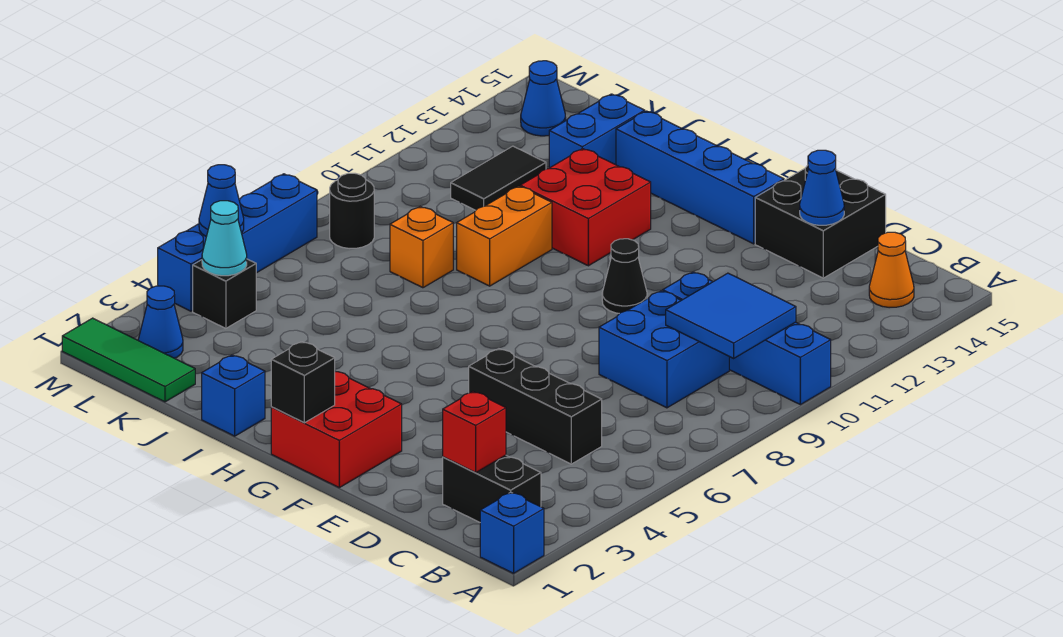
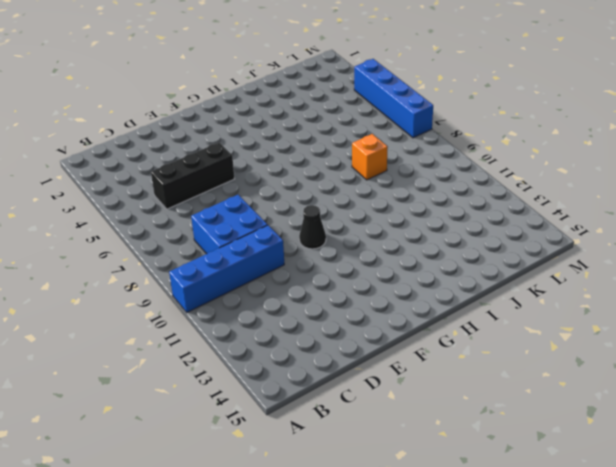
none -> blue brick A1 level 1
none -> black brick B2:C2 level 1
none -> orange cone B14 level 1

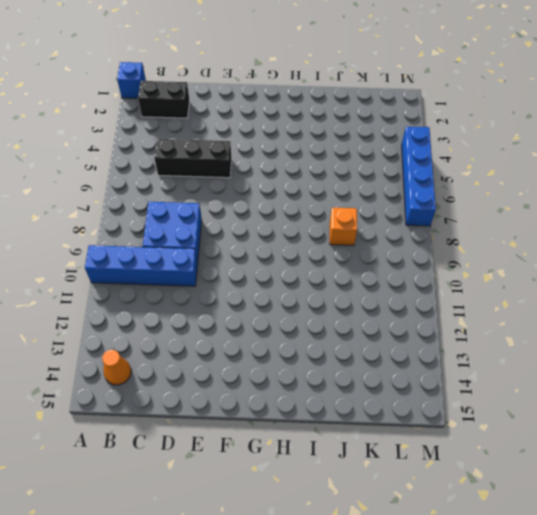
none -> black brick D14:E15 level 1
none -> red brick F1:G2 level 1
none -> black cone F10 level 1

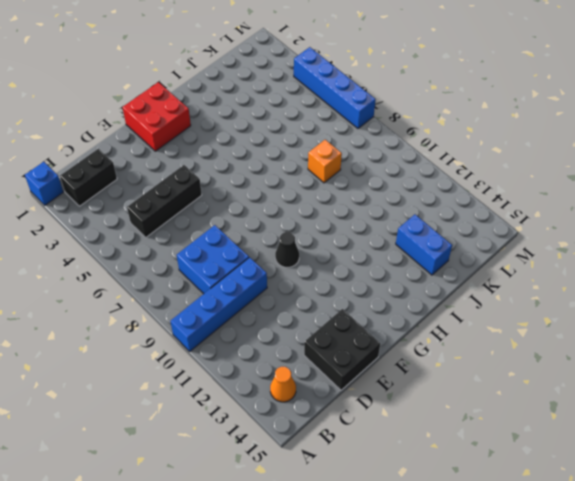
none -> blue brick F14:I14 level 1
none -> red brick H11:I12 level 1
none -> blue brick I1 level 1

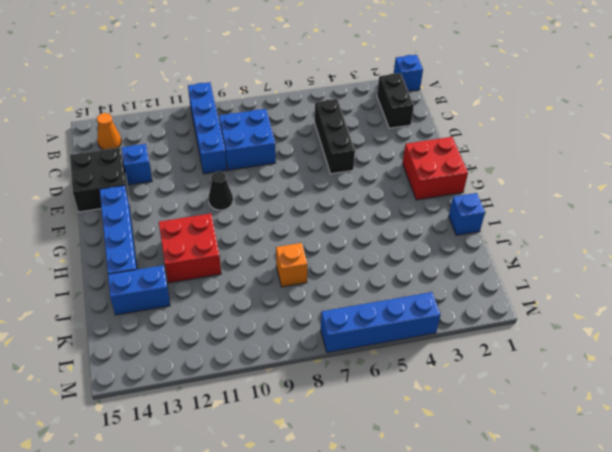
blue brick D13 level 1 -> none
none -> orange brick I9:I10 level 1
none -> green tile K1:M1 level 1
none -> black tile K11:K12 level 1

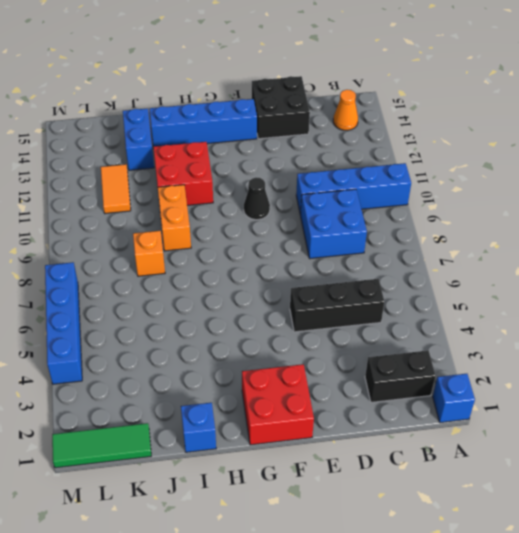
orange tile K11:K12 level 1 -> black tile K11:K12 level 1
none -> blue cone L2 level 1
none -> black brick L4 level 1
none -> black round brick L8 level 1

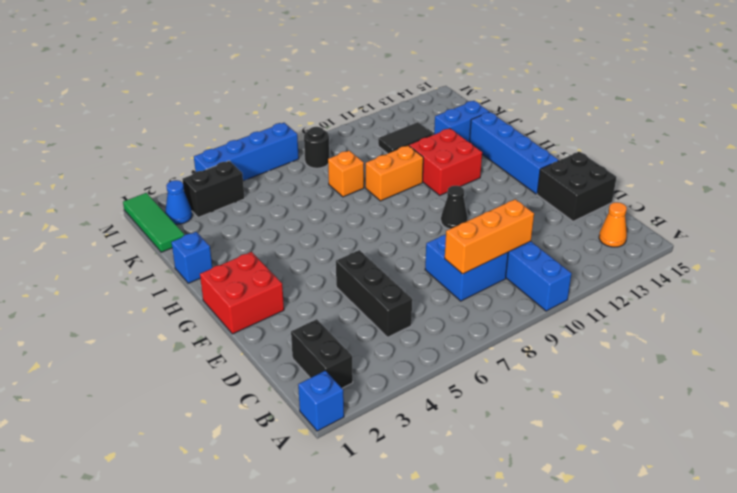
orange brick C8:C10 level 2 -> blue tile B9:C10 level 2
black brick L3:L4 level 1 -> black brick L4 level 1
none -> blue cone L14 level 1
none -> red brick C2 level 2
none -> blue cone D14 level 2

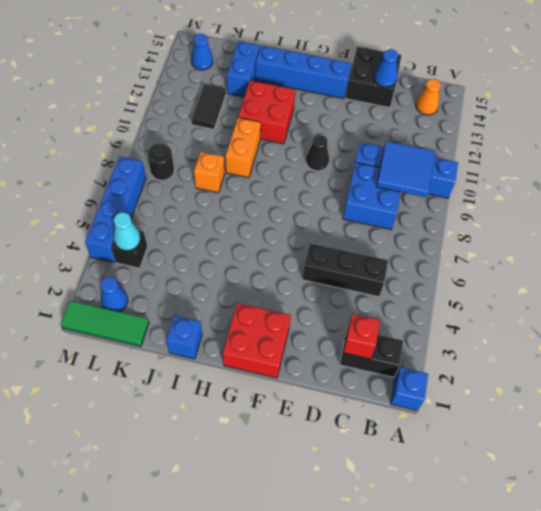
none -> black brick G1 level 2
none -> blue cone M5 level 2

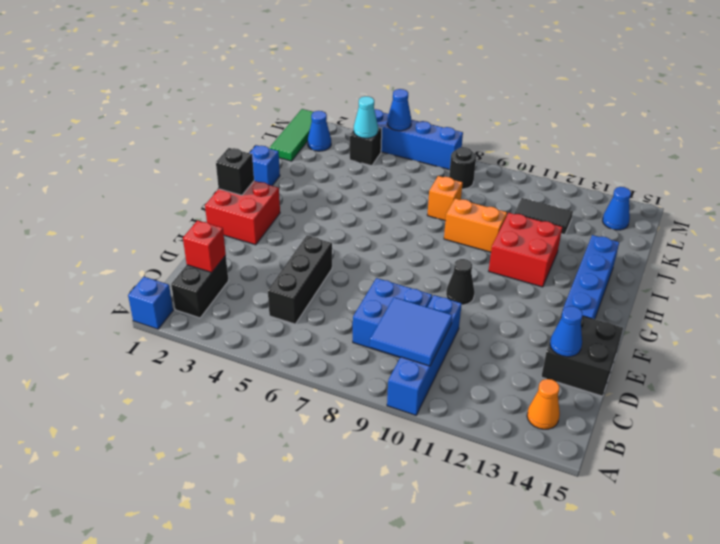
none -> blue brick J13:J14 level 1

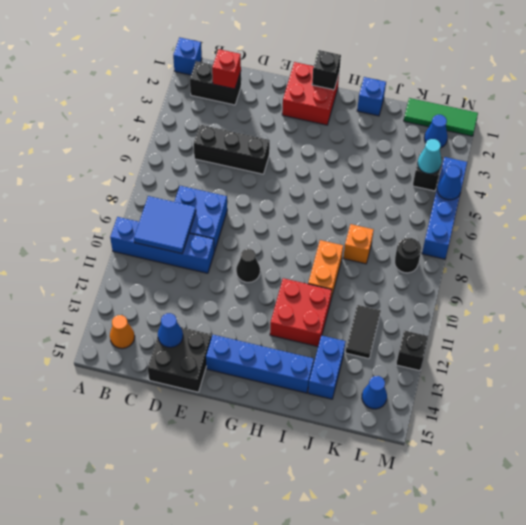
black brick M12 level 1 -> none

